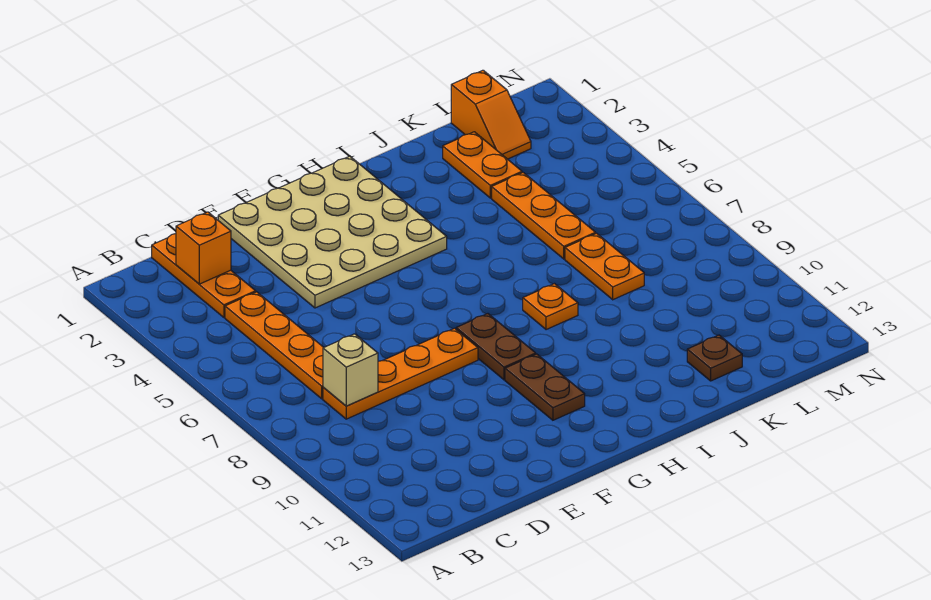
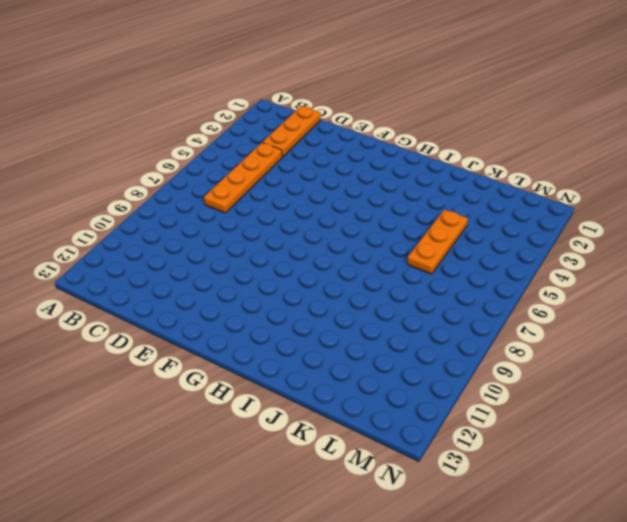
none -> orange plate C8:F8 level 1
none -> tan plate E1:H4 level 1
none -> brown plate G8:G9 level 1

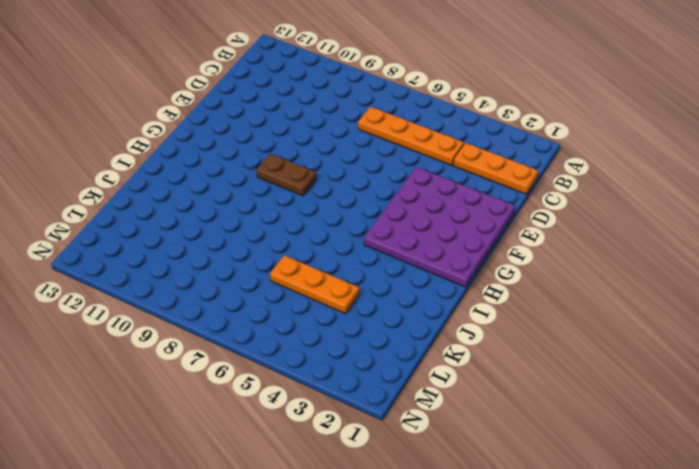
purple plate E1:H4 level 1 -> tan plate E1:H4 level 1
none -> orange plate C8:F8 level 1
none -> brown plate G10:G11 level 1
none -> orange plate I8 level 1

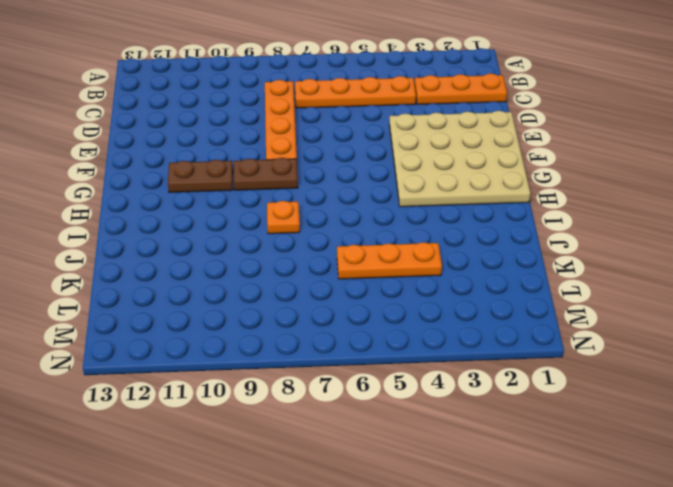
none -> orange plate K2:K3 level 1
none -> orange plate K7:K8 level 1
none -> brown plate K12 level 1

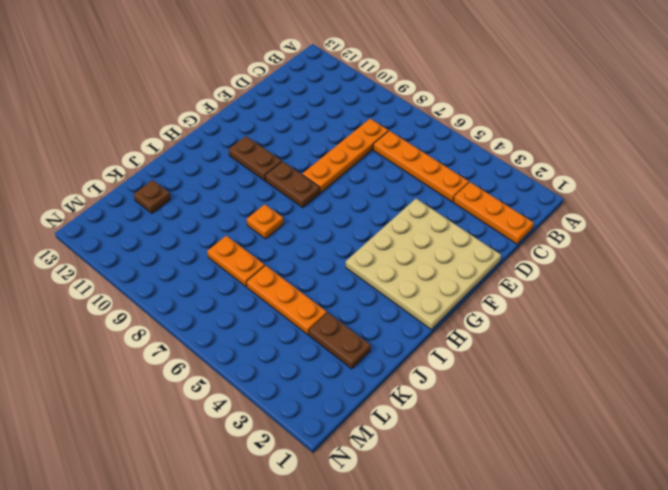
brown plate K2:K3 level 1 -> orange plate K2:K3 level 1
none -> orange slope L1:L2 level 1 top 1
none -> orange brick C2 level 2
none -> tan brick C8 level 2

